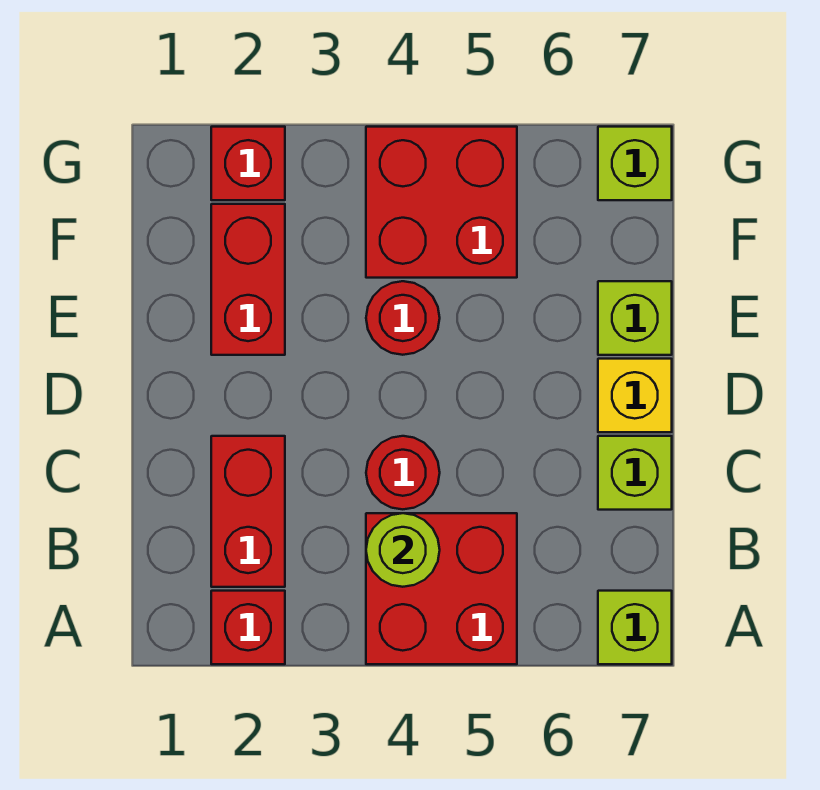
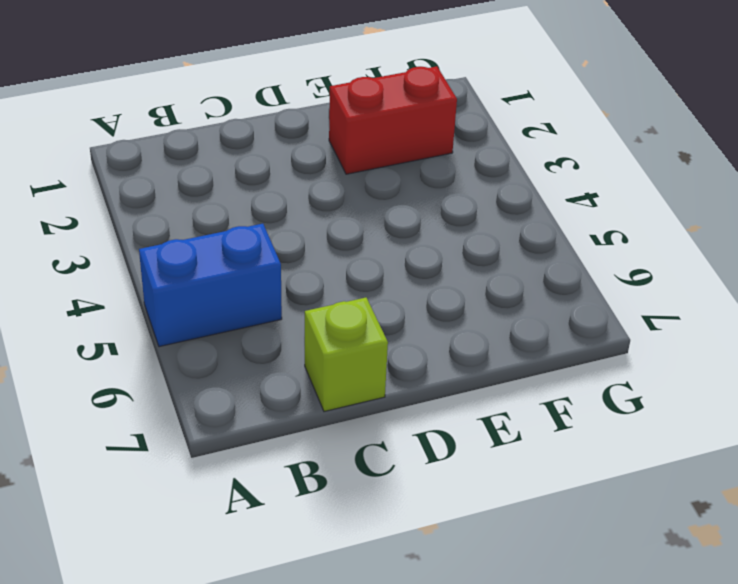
blue brick A5:B5 level 1 -> red brick A4:B5 level 1
none -> red brick A2 level 1
none -> lime brick A7 level 1
none -> red brick B2:C2 level 1

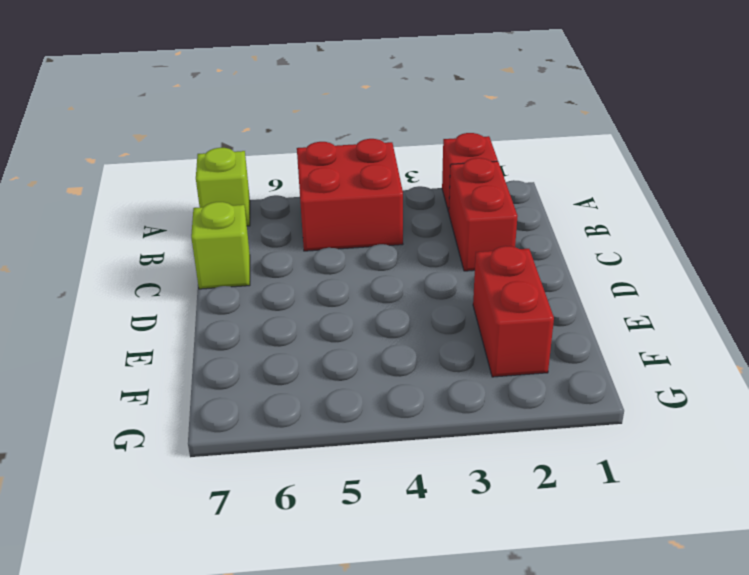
none -> red round brick C4 level 1
none -> yellow brick D7 level 1
none -> red round brick E4 level 1

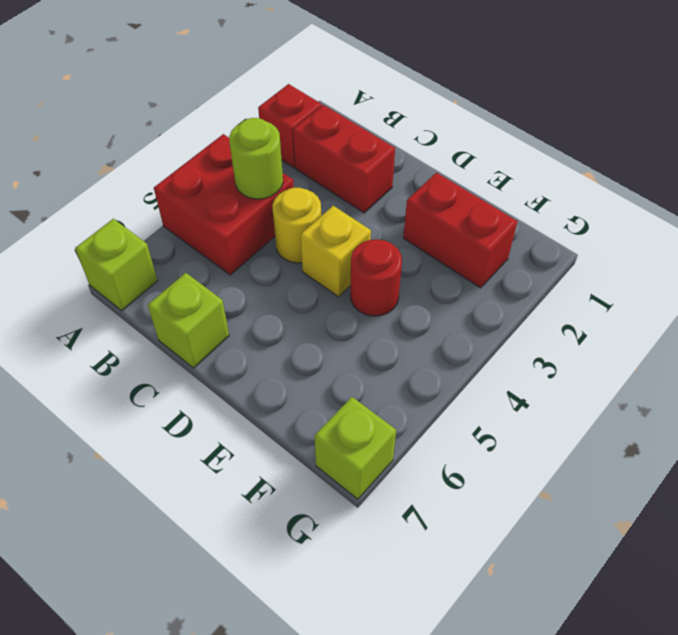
yellow round brick C4 level 1 -> red round brick C4 level 1
yellow brick D4 level 1 -> yellow brick D7 level 1
none -> lime brick E7 level 1
none -> red brick F4:G5 level 1
none -> red brick G2 level 1

